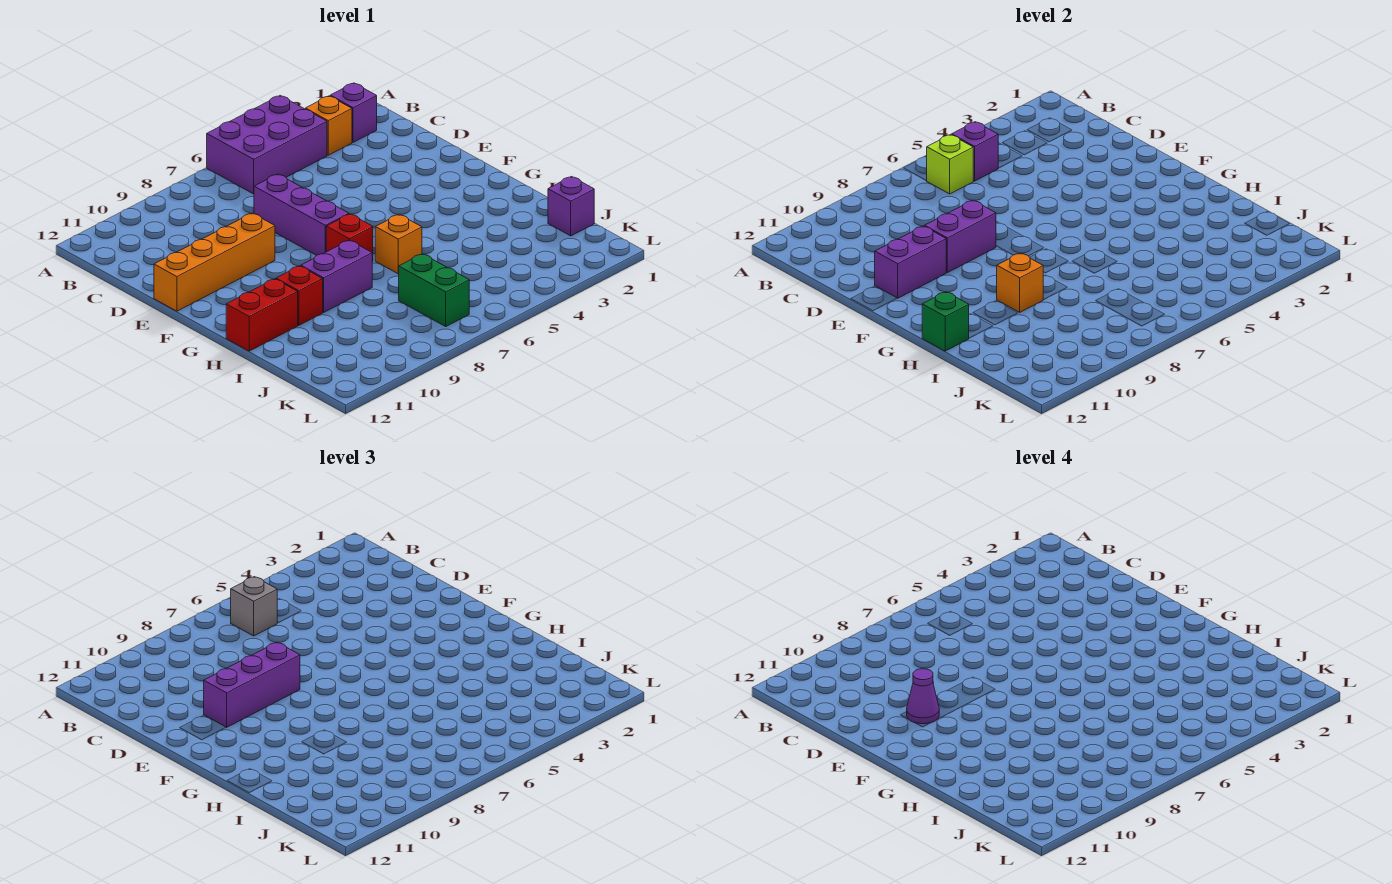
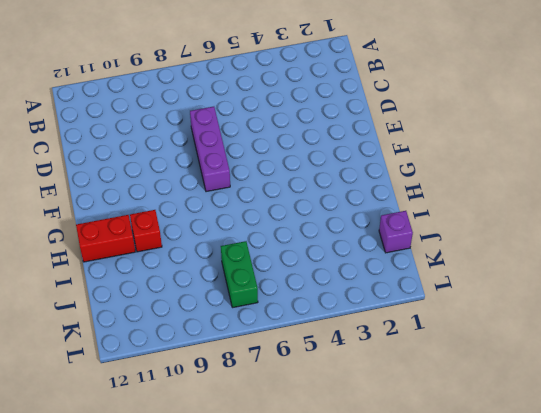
none -> purple brick A4:B6 level 1
none -> purple brick B2 level 1
none -> orange brick B3 level 1

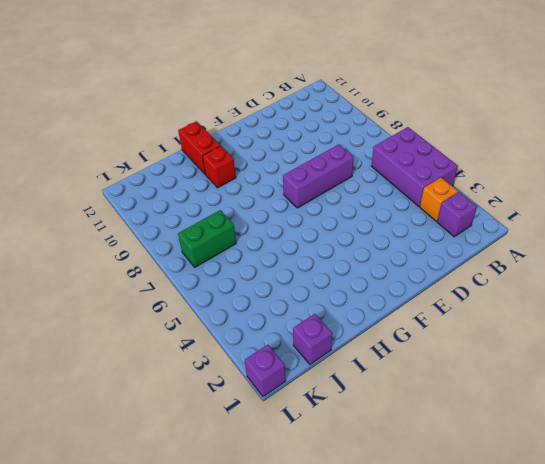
purple brick L1 level 1 -> purple brick B5 level 2
none -> orange brick E9:E12 level 1
none -> red brick G7 level 1
none -> orange brick H6 level 1

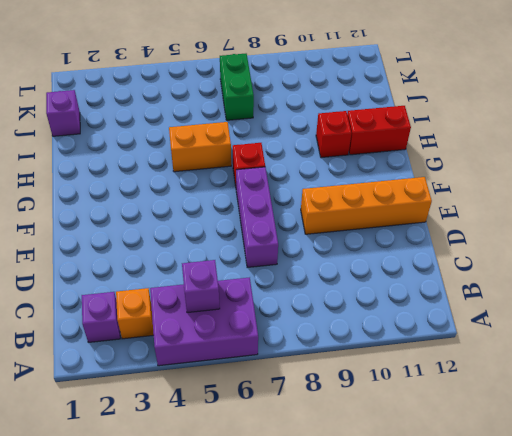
orange brick H5:H6 level 1 -> orange brick H6 level 1
none -> purple brick H8:H9 level 1
none -> lime brick B6 level 2
none -> purple brick E8:E9 level 2

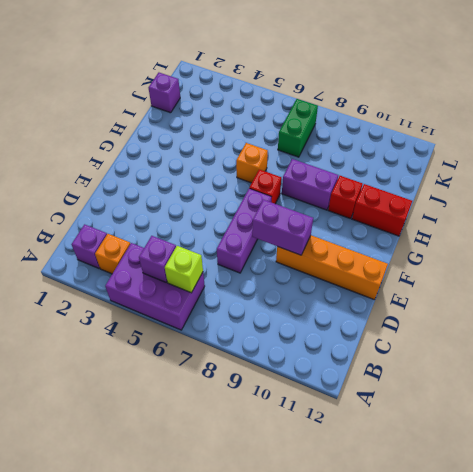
none -> purple brick E10:E11 level 2
none -> orange brick H9 level 2
none -> green brick H12 level 2

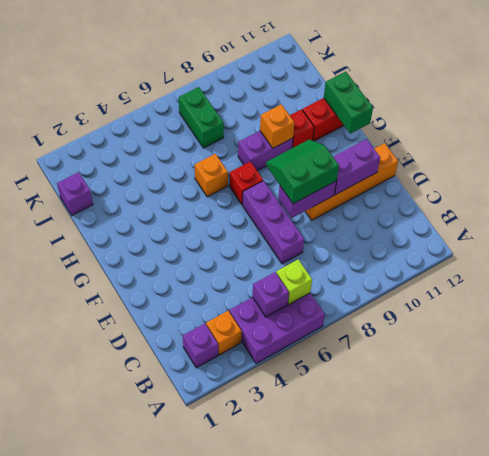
green slope E8:F9 level 3 top E -> purple brick E8:E10 level 3
green brick G12:H12 level 2 -> green brick H12 level 2
none -> grey brick B6 level 3
none -> purple cone E10 level 4

